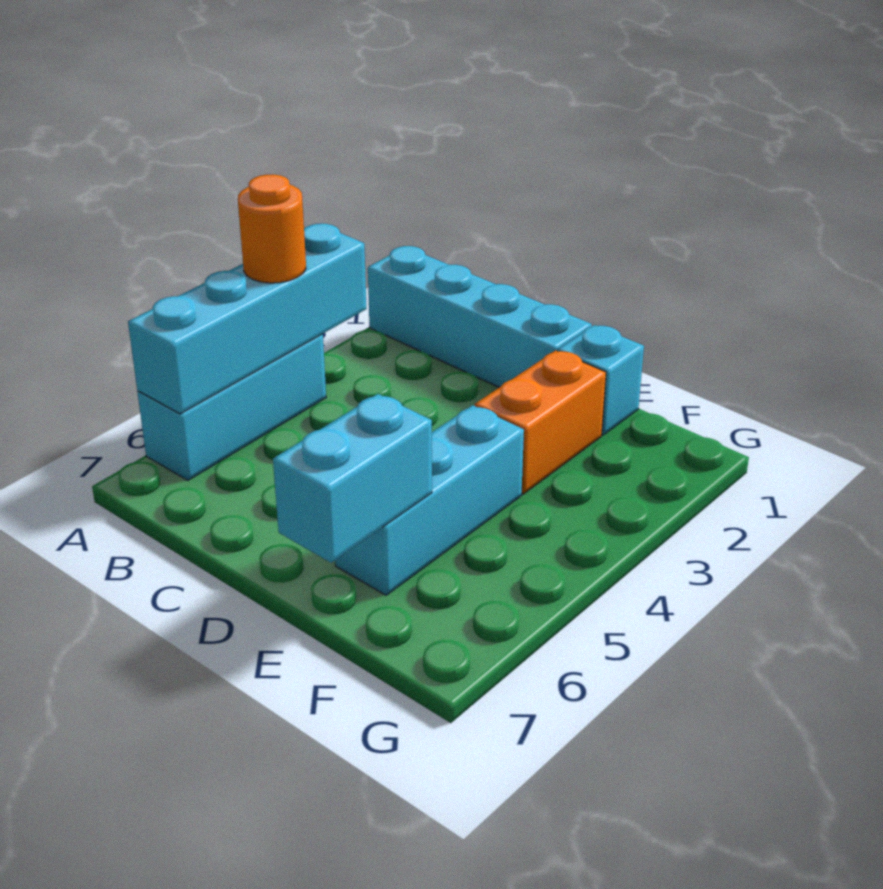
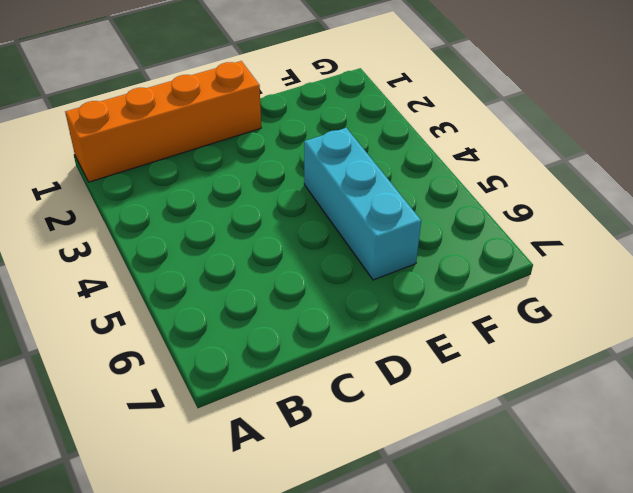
orange brick A1:D1 level 1 -> cyan brick A1:D1 level 1
none -> cyan brick A4:A6 level 1
none -> cyan brick E1 level 1

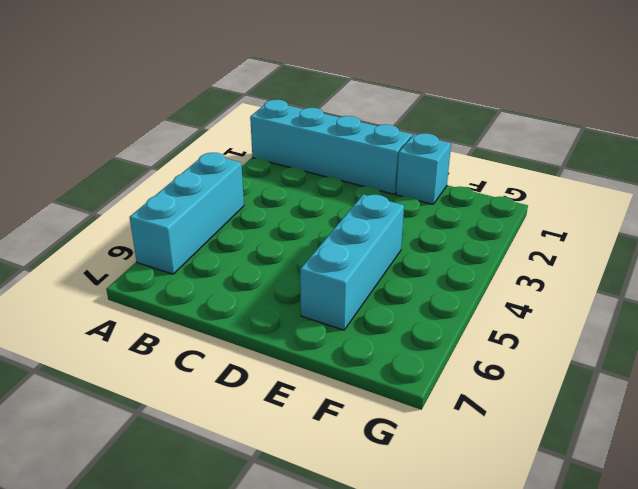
none -> orange brick E2:E3 level 1
none -> cyan brick A3:A6 level 2

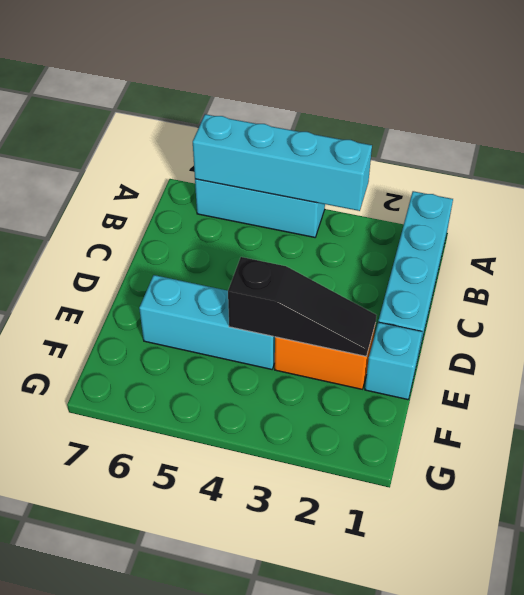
black slope E2:E4 level 2 top 4 -> none
none -> cyan brick E6:E7 level 2
none -> orange round brick A4 level 3

